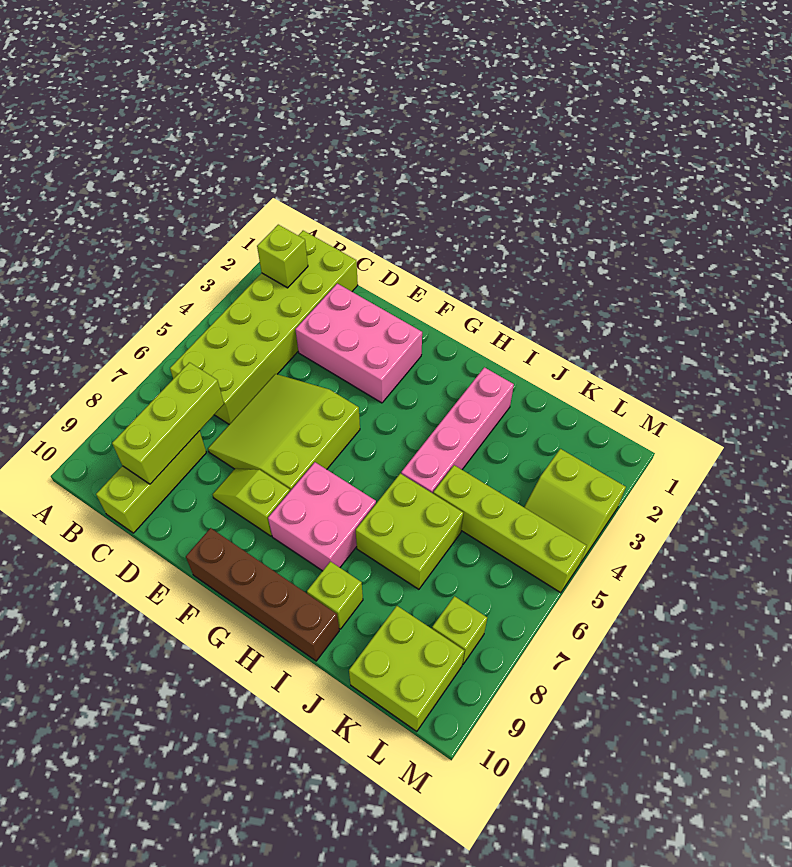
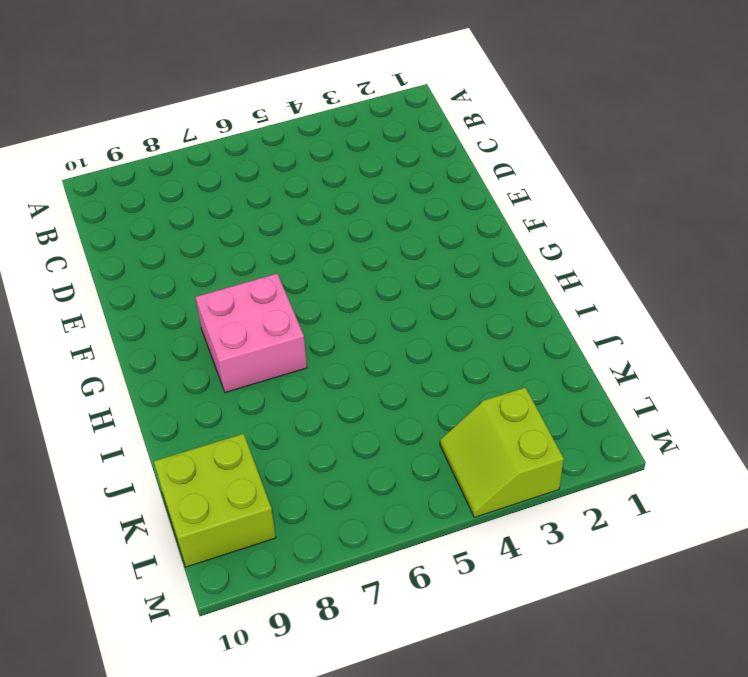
none -> lime brick B1:C6 level 1
none -> lime brick C8:C10 level 1
none -> pink brick D2:F3 level 1

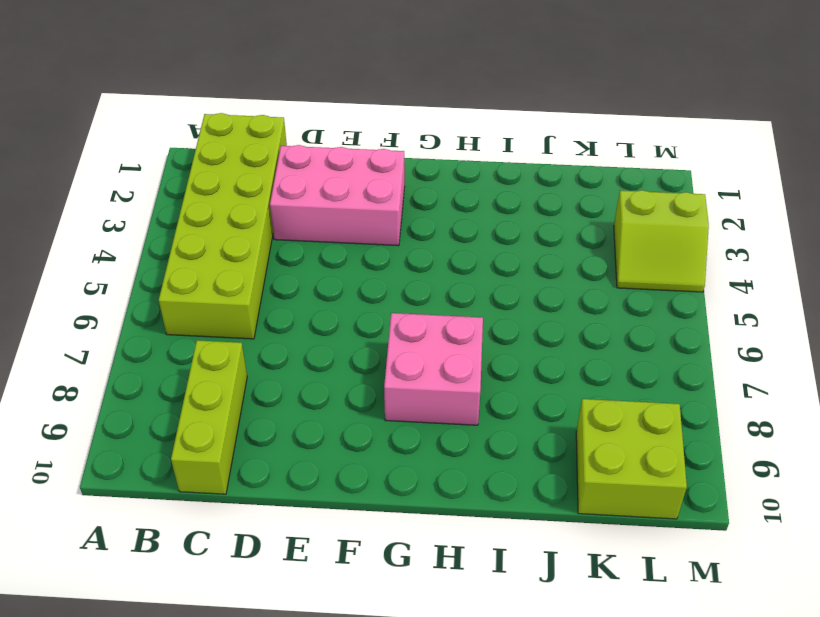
none -> lime slope D5:F7 level 1 top F
none -> lime slope E8:F8 level 1 top F
none -> brown brick F10:I10 level 1

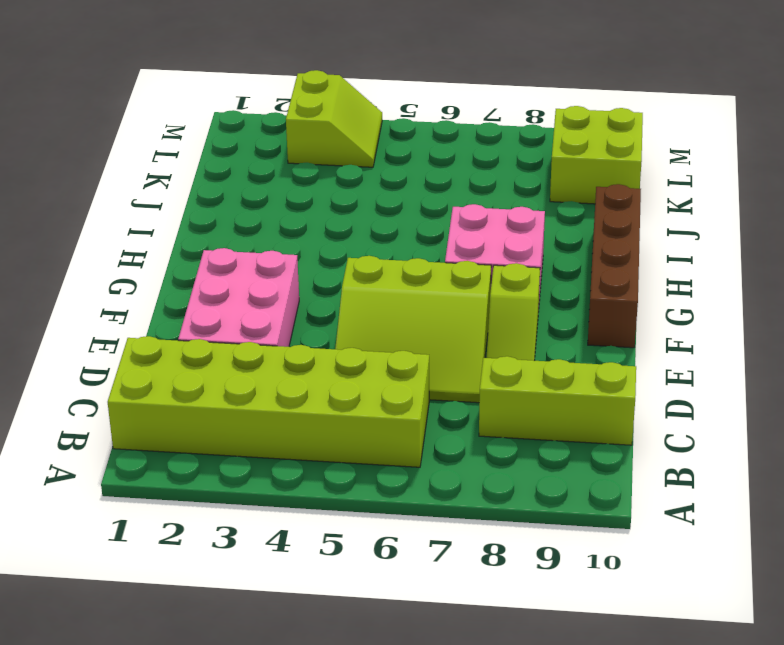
none -> pink brick I2:I5 level 1
none -> lime brick I6:J7 level 1
none -> lime brick I9 level 1

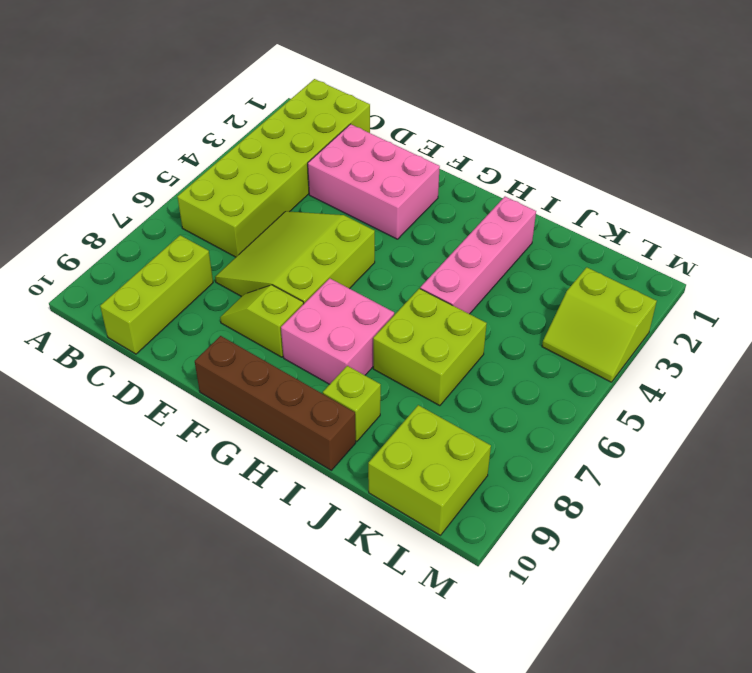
none -> lime brick J5:M5 level 1
none -> lime brick L8 level 1
none -> lime brick B2 level 2

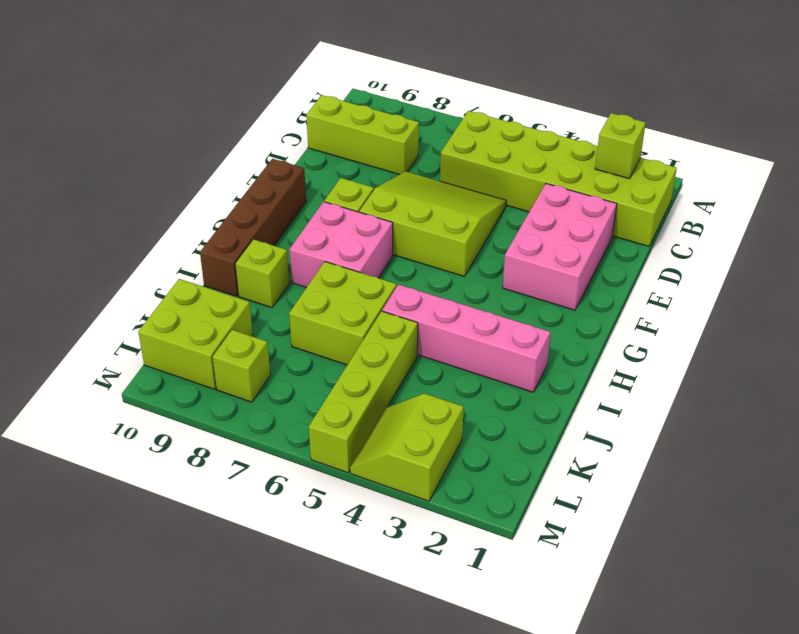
none -> lime brick C7:C9 level 2

